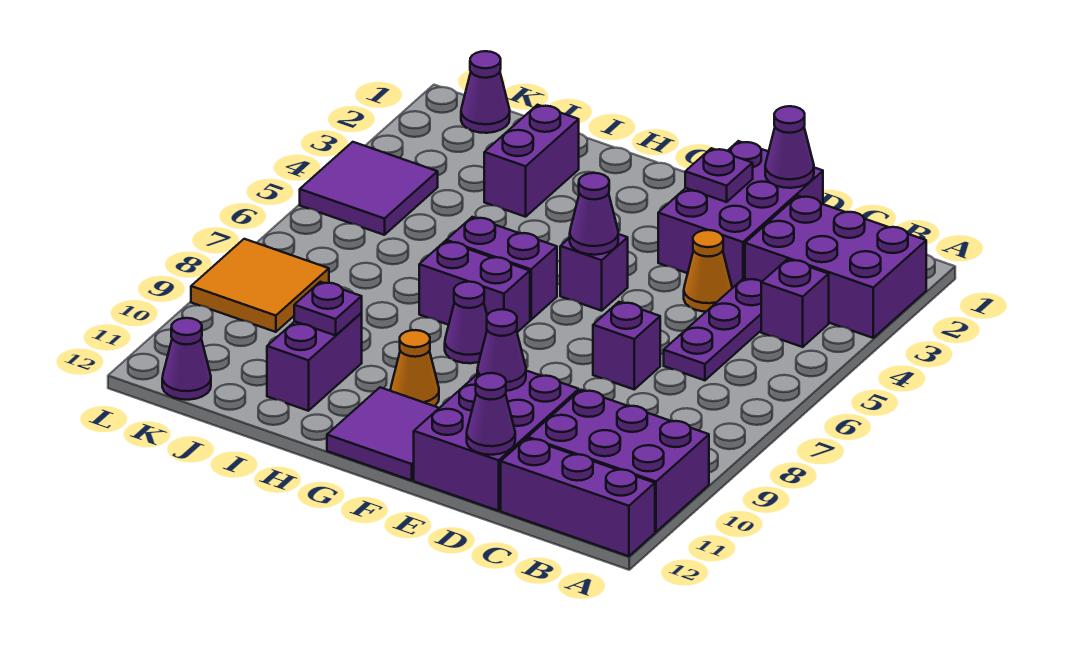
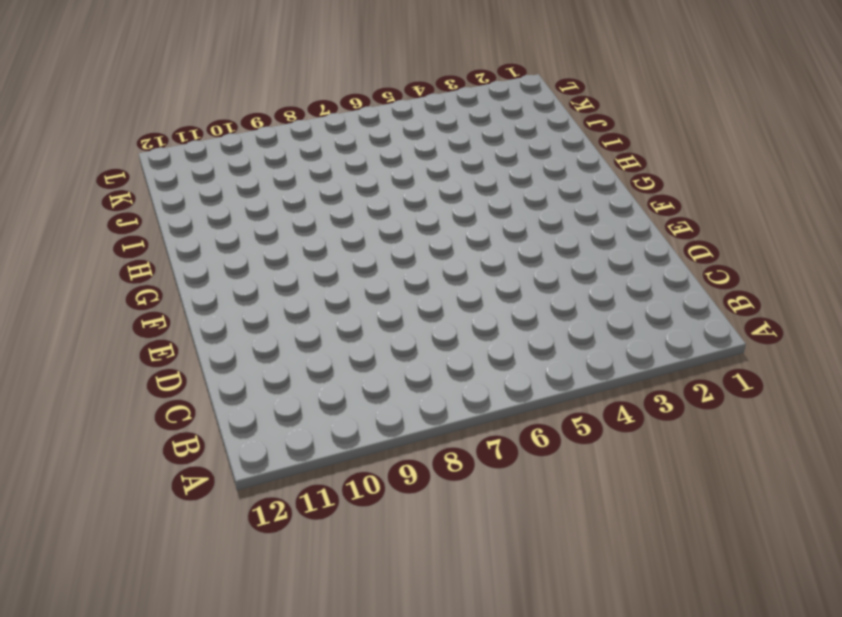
none -> purple brick A2:C3 level 1
none -> purple brick A10:C11 level 1
none -> purple brick A12:C12 level 1

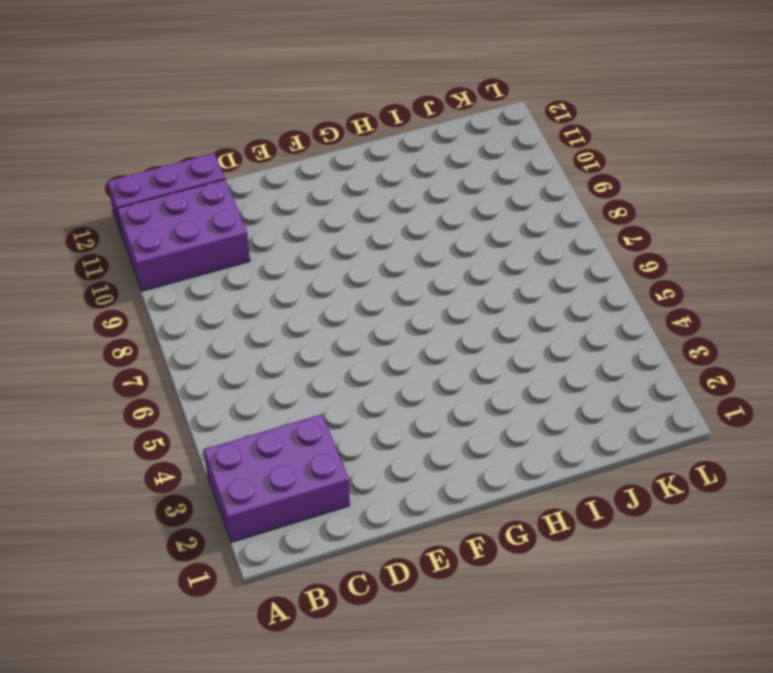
none -> purple brick B4 level 1
none -> purple plate C4:C6 level 1
none -> purple brick D1:E3 level 1

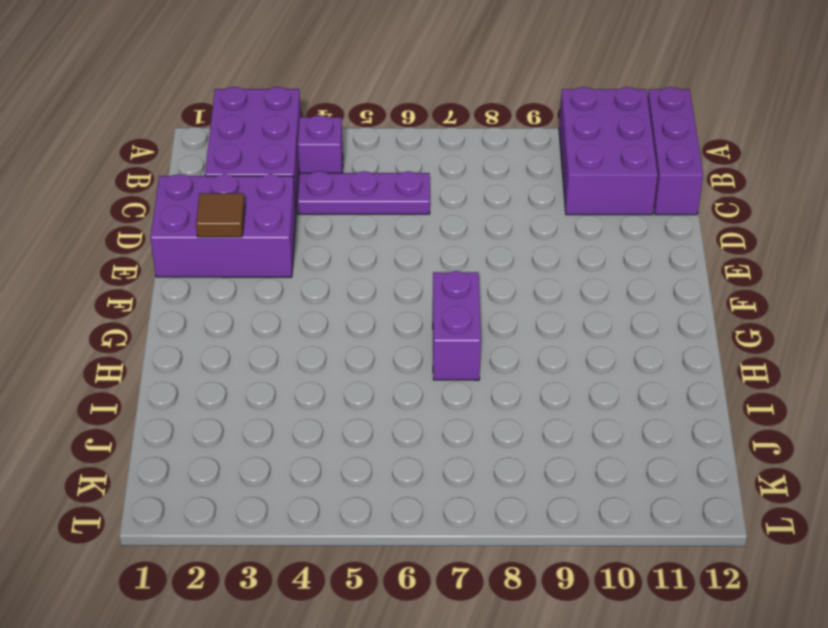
brown tile E2 level 2 -> purple plate E2 level 2
none -> orange cone D4 level 1
none -> purple brick D7 level 1
none -> purple brick D10:E12 level 1

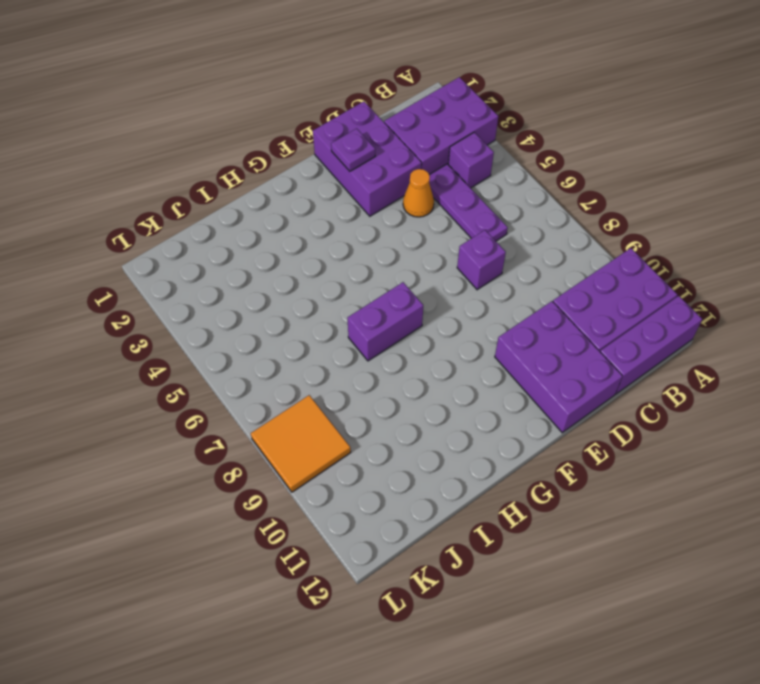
none -> purple brick F5 level 1
none -> purple tile F11:G12 level 1
none -> purple brick G6:H6 level 1

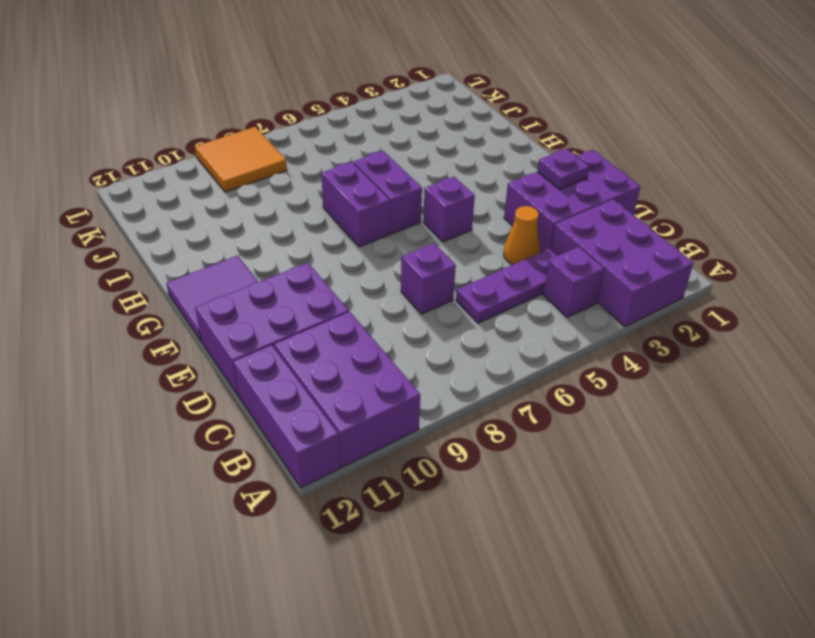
none -> purple cone G8 level 1
none -> orange cone G10 level 1
none -> purple brick I2:I3 level 1

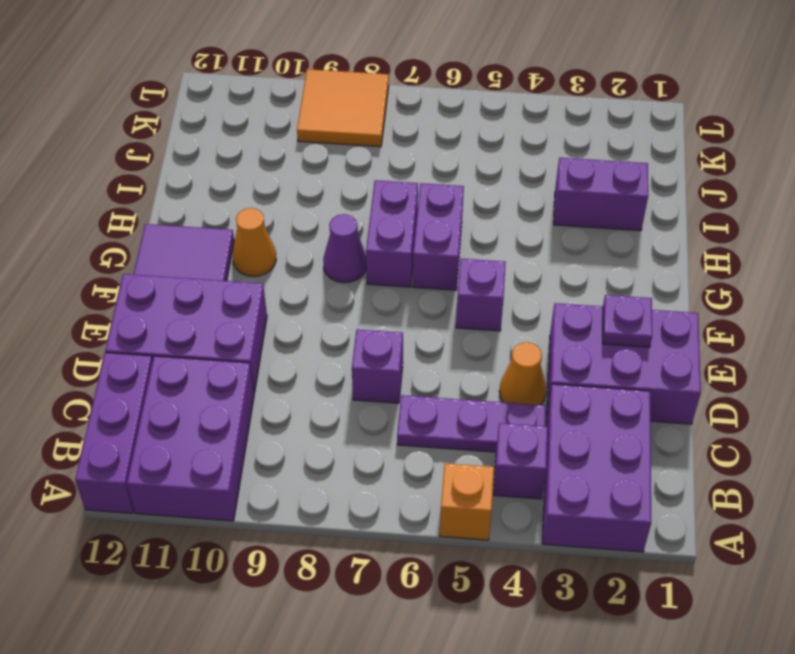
orange brick A5 level 1 -> none
none -> purple brick I10:I11 level 1
none -> purple cone K1 level 1
none -> purple tile K4:L5 level 1

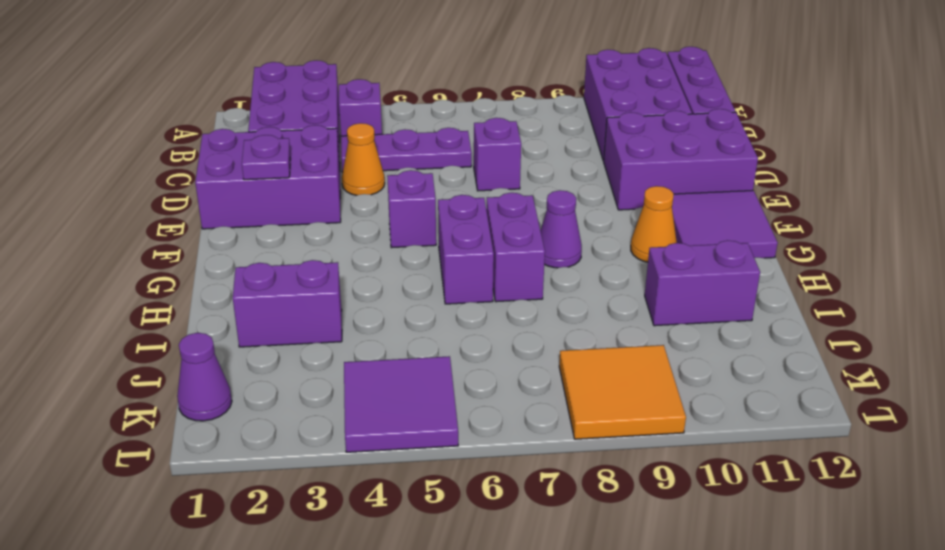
none -> purple cone K12 level 1
none -> purple cone D1 level 2
none -> purple cone D12 level 2

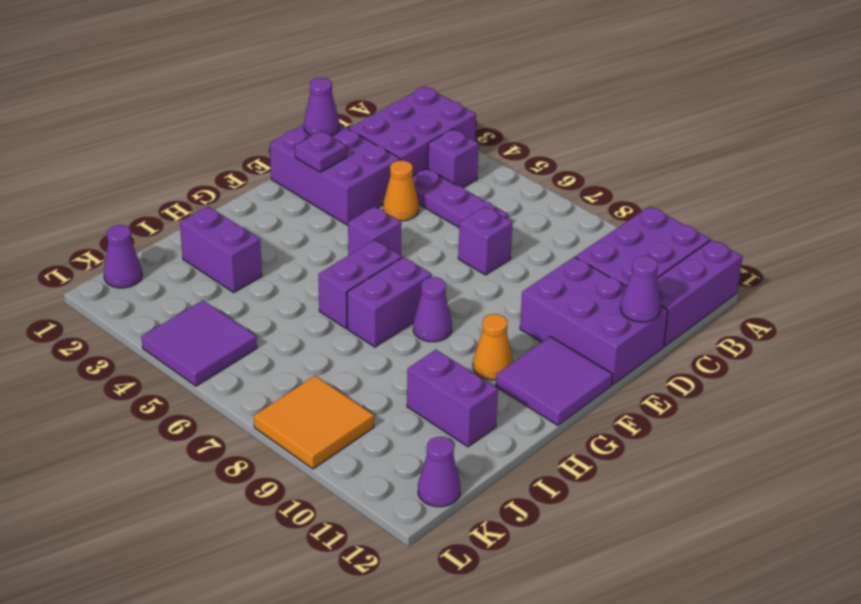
none -> purple cone E10 level 2
none -> purple cone F5 level 2
none -> purple plate I10 level 2

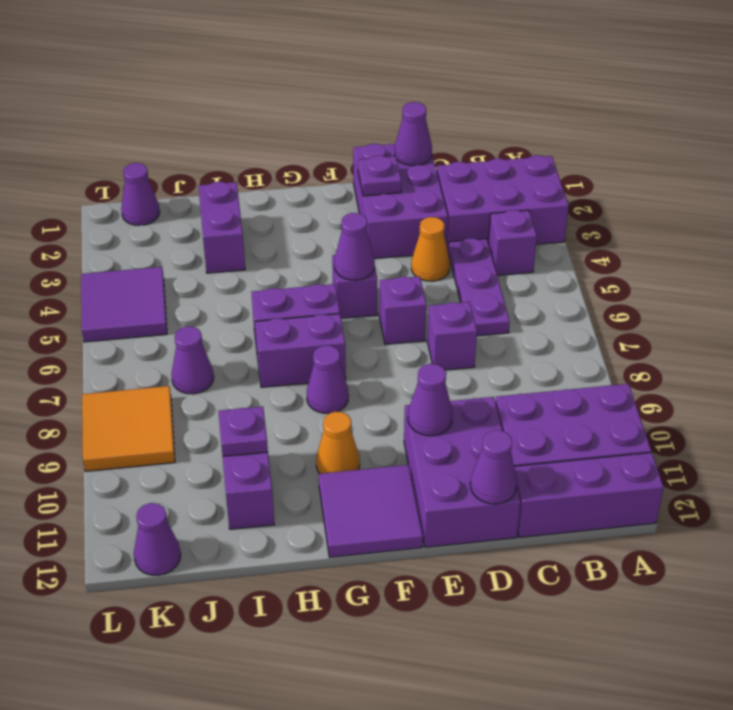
purple brick E6 level 1 -> none
purple cone J7 level 1 -> none

